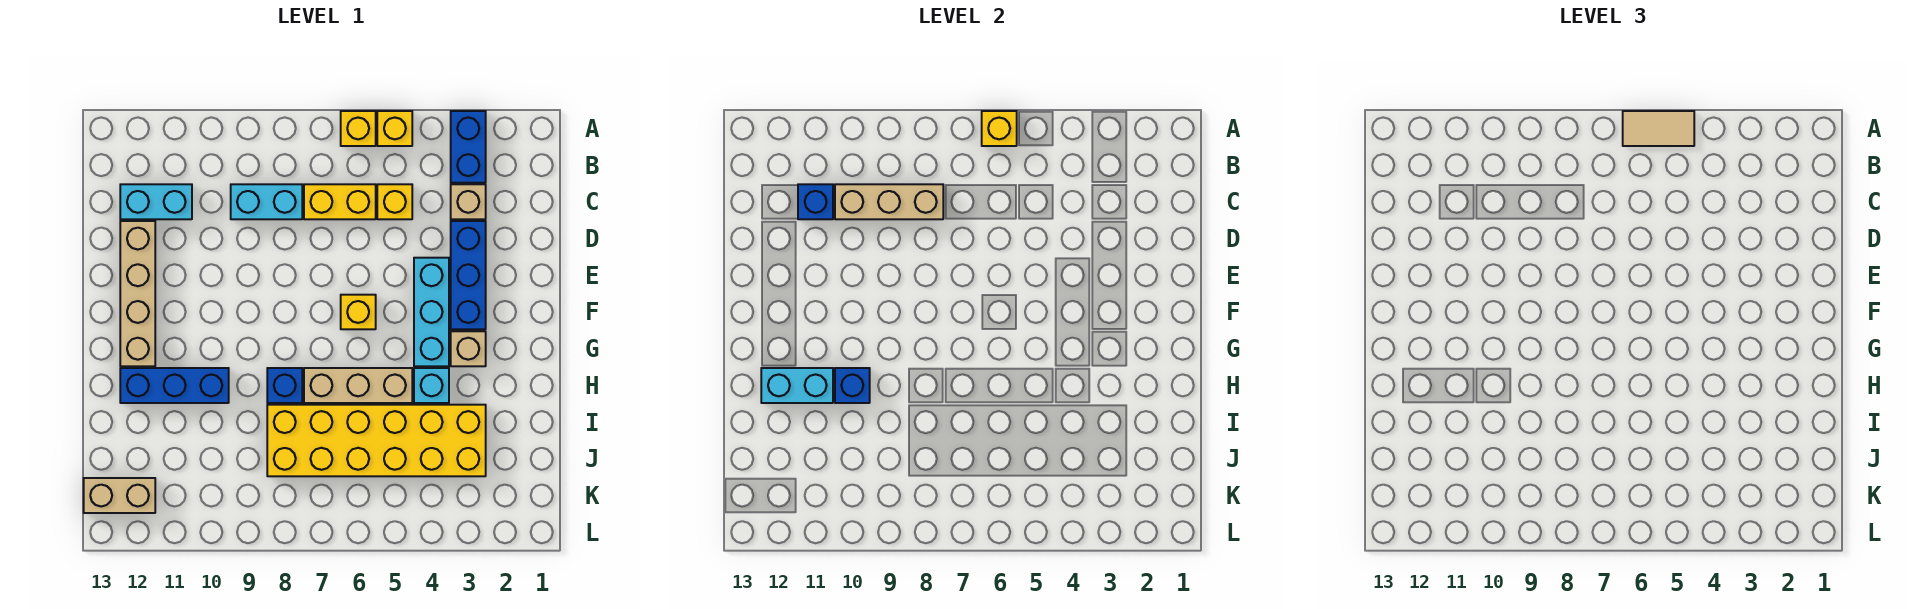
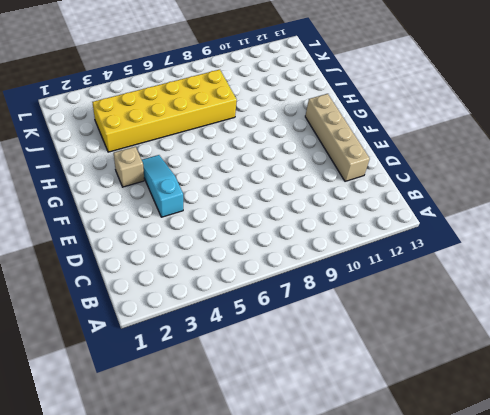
cyan slope E4:G4 level 1 top E -> cyan brick E4:G4 level 1
none -> blue brick A3:B3 level 1
none -> yellow brick A5 level 1
none -> yellow brick A6 level 1

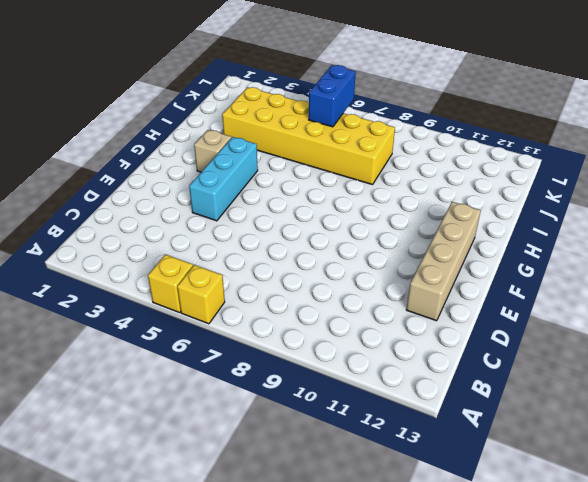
blue brick J6:K6 level 2 -> blue brick A3:B3 level 1
none -> tan brick C3 level 1
none -> yellow brick C5 level 1
none -> yellow brick C6:C7 level 1

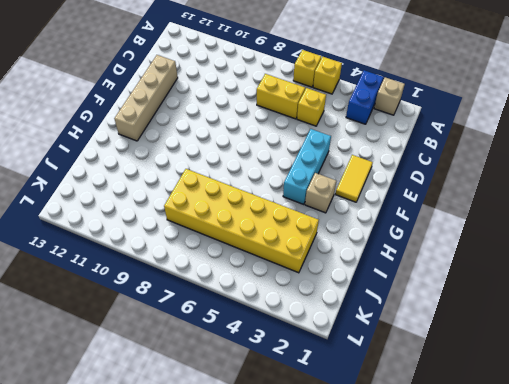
tan brick A2 level 1 -> tan brick C3 level 1
yellow tile E2:F2 level 1 -> none
none -> cyan brick C8:C9 level 1
none -> cyan brick C11:C12 level 1
none -> blue brick D3:F3 level 1

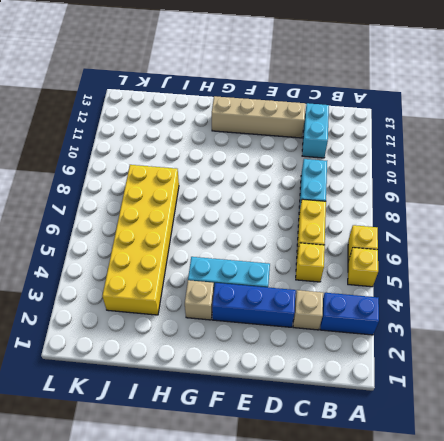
none -> yellow brick F6 level 1
none -> cyan brick H4 level 1
none -> tan brick H5:H7 level 1

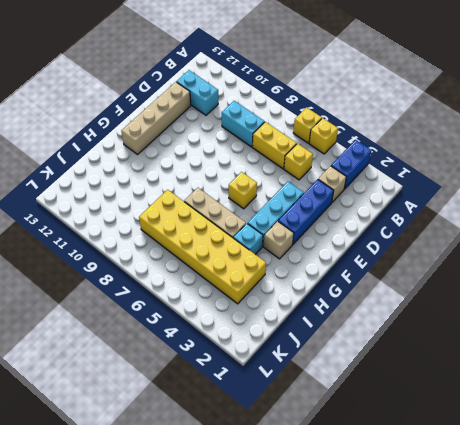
none -> blue brick H8 level 1
none -> blue brick H10:H12 level 1
none -> tan brick K12:K13 level 1

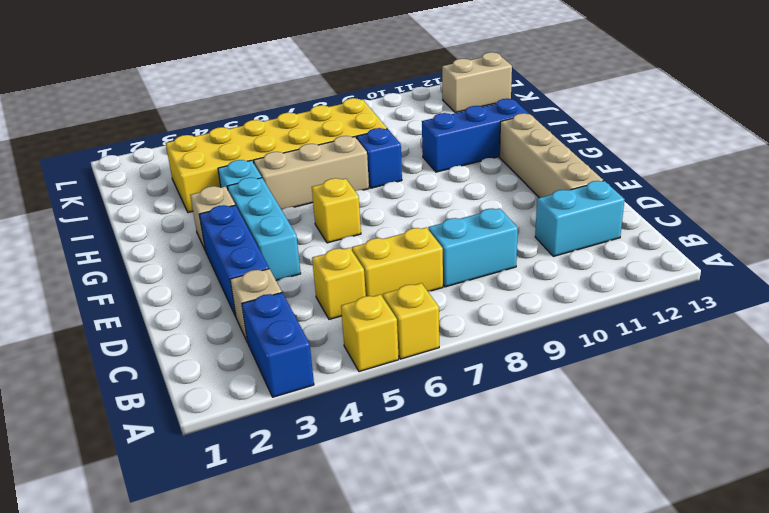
none -> yellow brick A6 level 2
none -> tan brick C8:C10 level 2
none -> blue brick C11 level 2

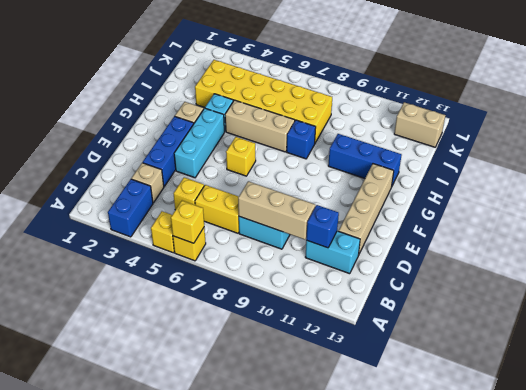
none -> blue brick H10 level 2
none -> cyan brick H11:H12 level 2
none -> tan tile A5:A6 level 3

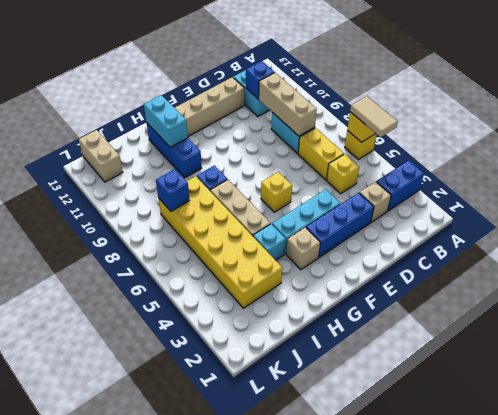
blue brick J8 level 2 -> blue brick H10 level 2
none -> yellow brick A5 level 1

